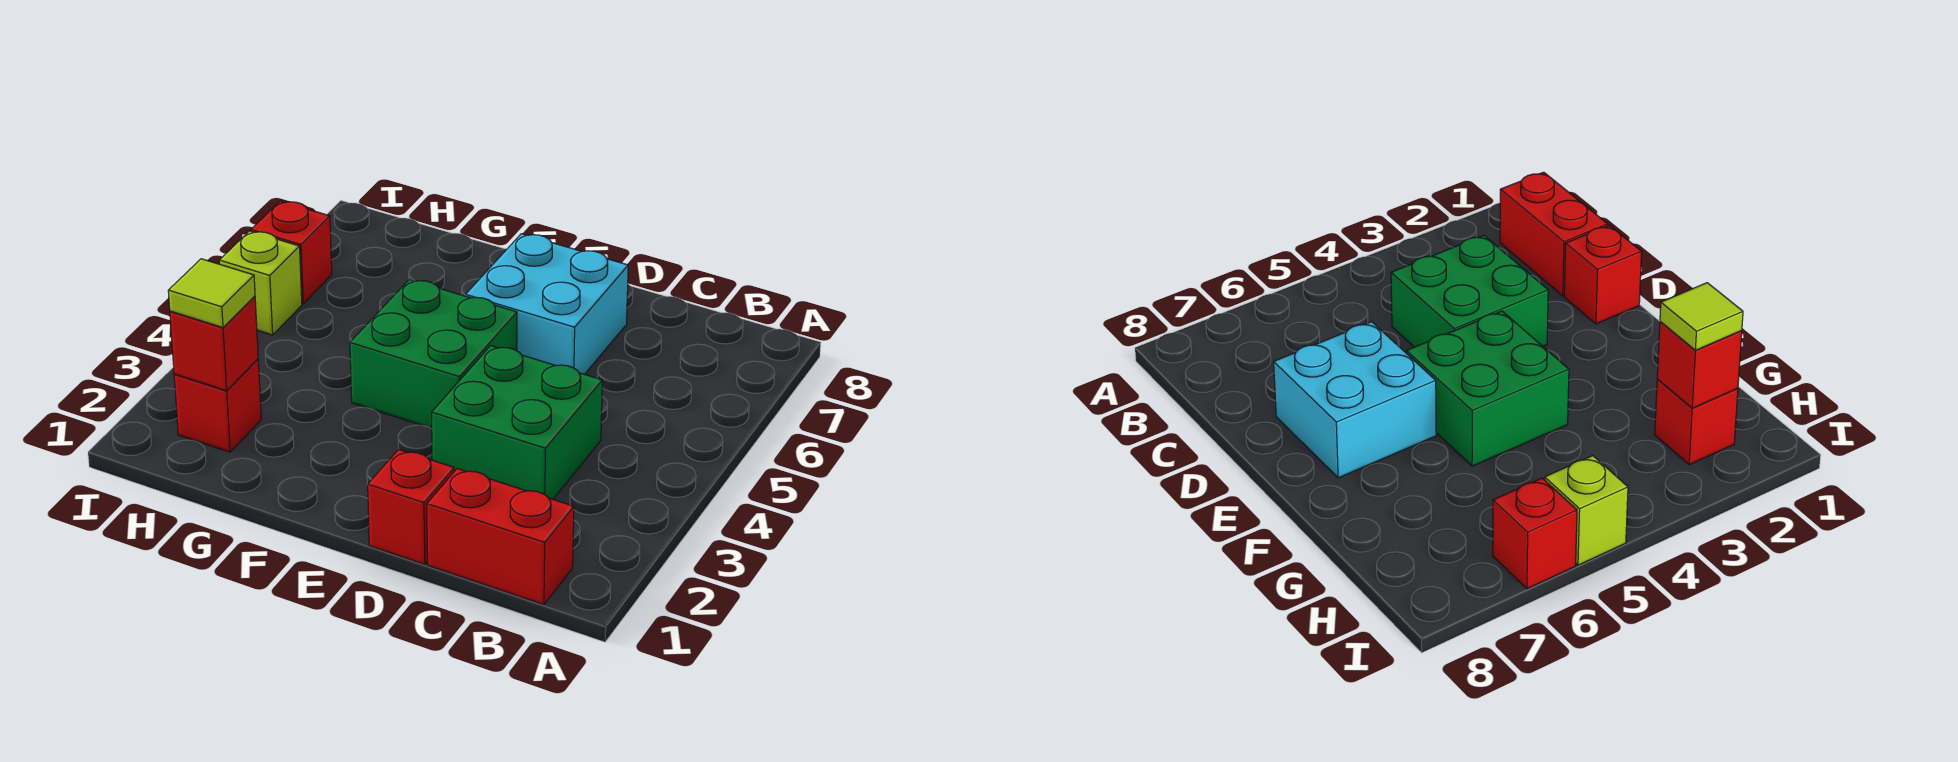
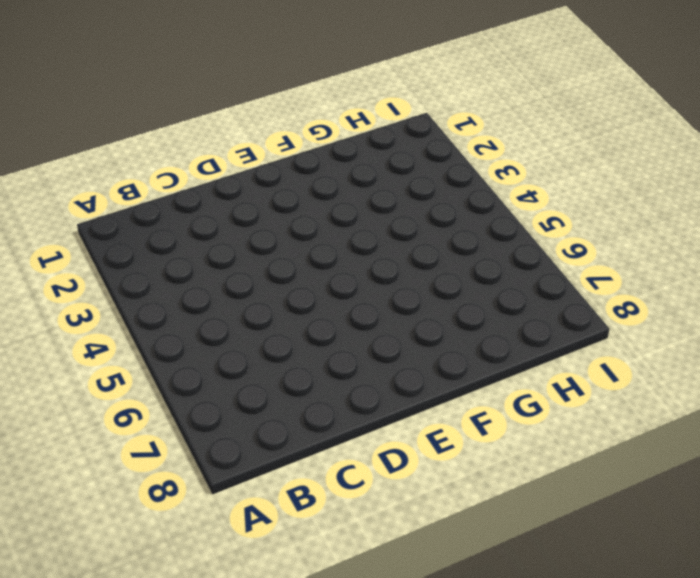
none -> red brick B1:C1 level 1
none -> green brick C3:D4 level 1

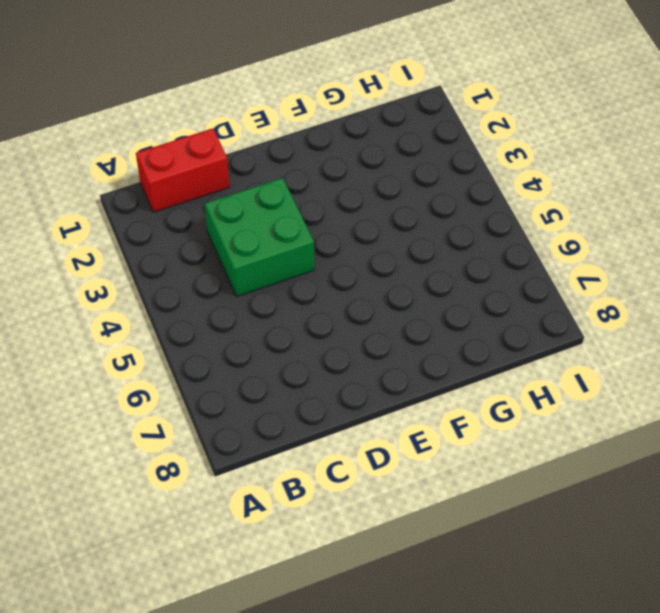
none -> red brick D1 level 1
none -> cyan brick D6:E7 level 1

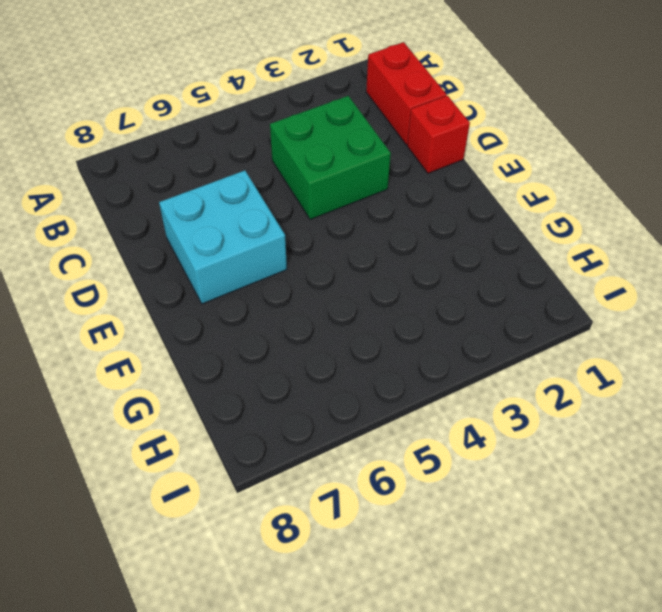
none -> green brick E4:F5 level 1
none -> red brick H2 level 1

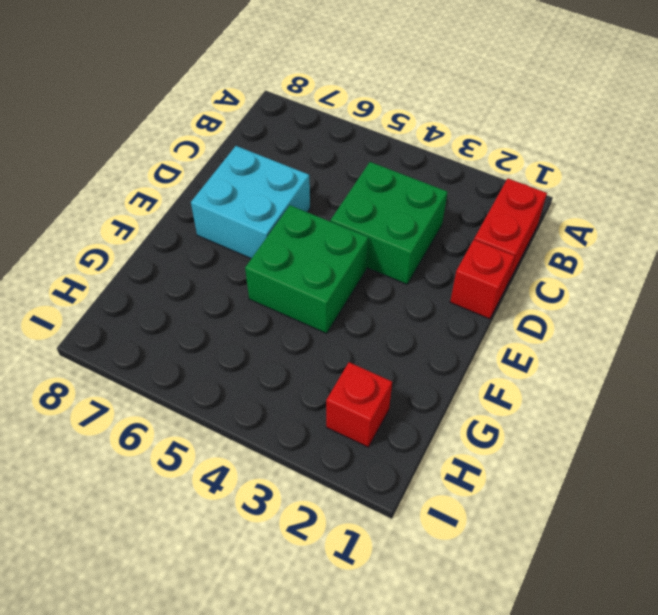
none -> lime brick I5 level 1
none -> red brick I6 level 1

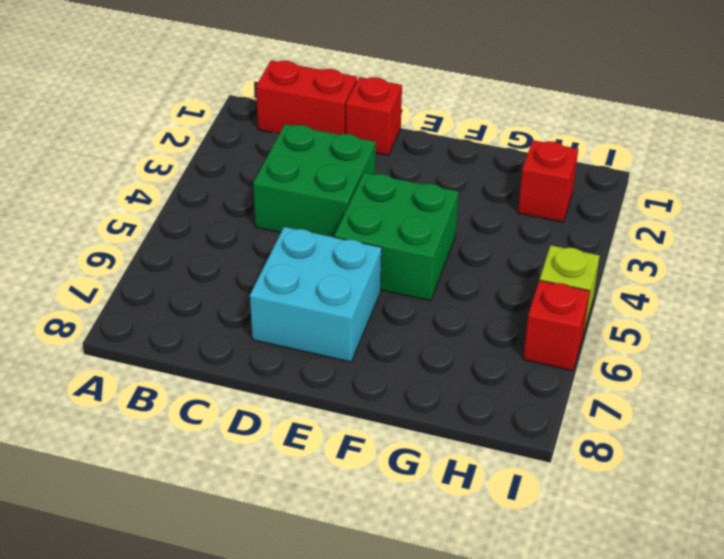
none -> red brick H2 level 2
none -> lime tile H2 level 3

